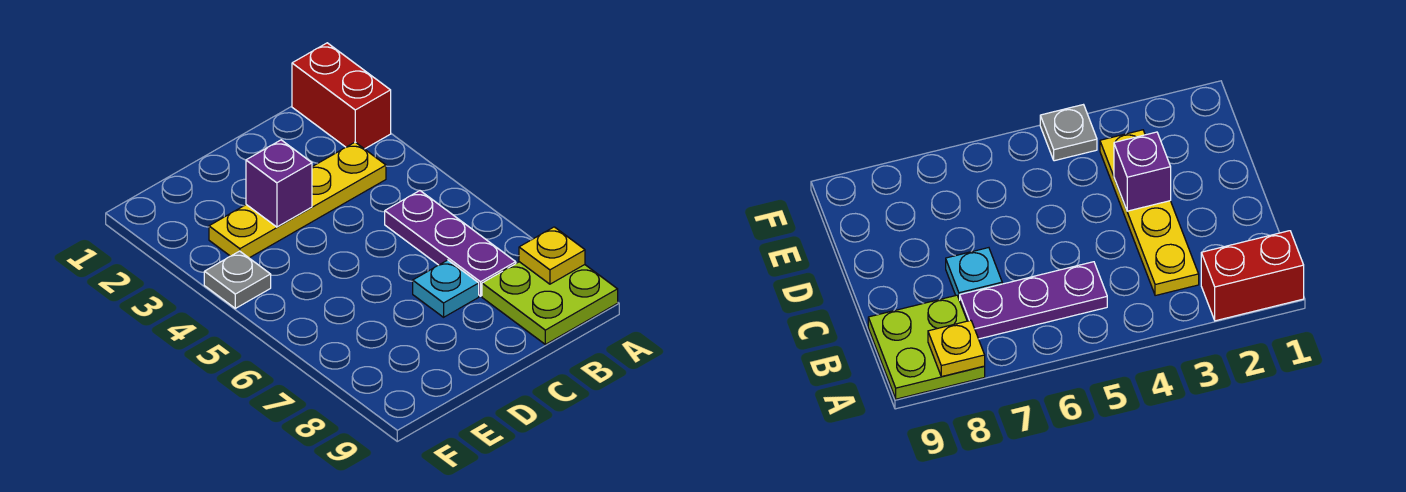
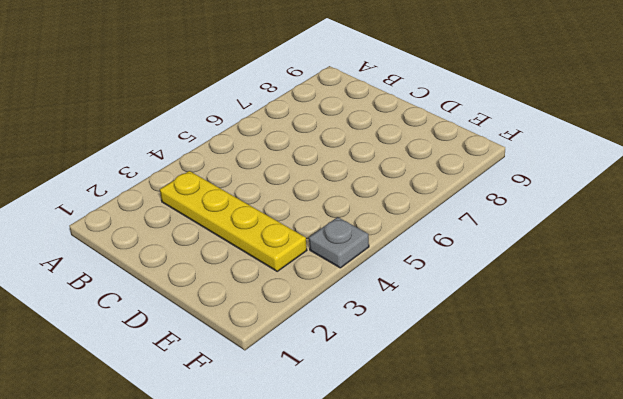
none -> red brick A1:A2 level 1
none -> lime plate A8:B9 level 1

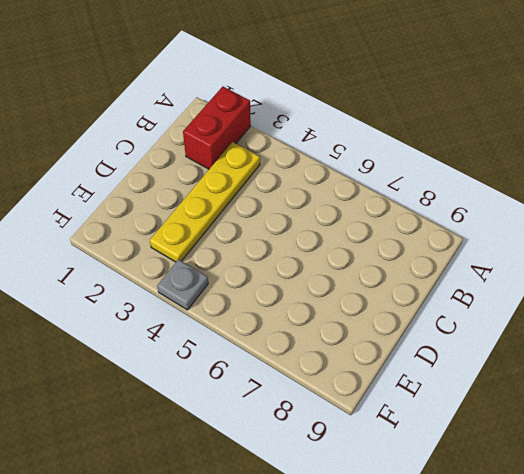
red brick A2:B2 level 1 -> red brick A1:A2 level 1
none -> lime plate A8:B9 level 1
none -> purple plate B5:B7 level 1

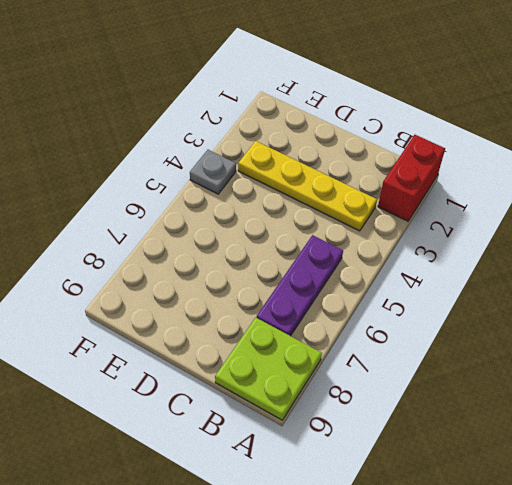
none -> cyan plate C7 level 1
none -> yellow plate A8 level 2

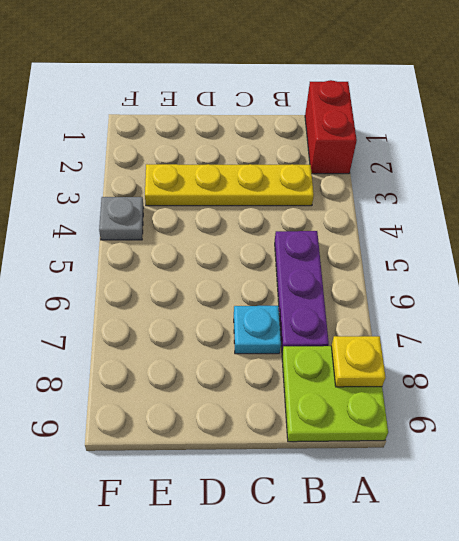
none -> purple brick D3 level 2

